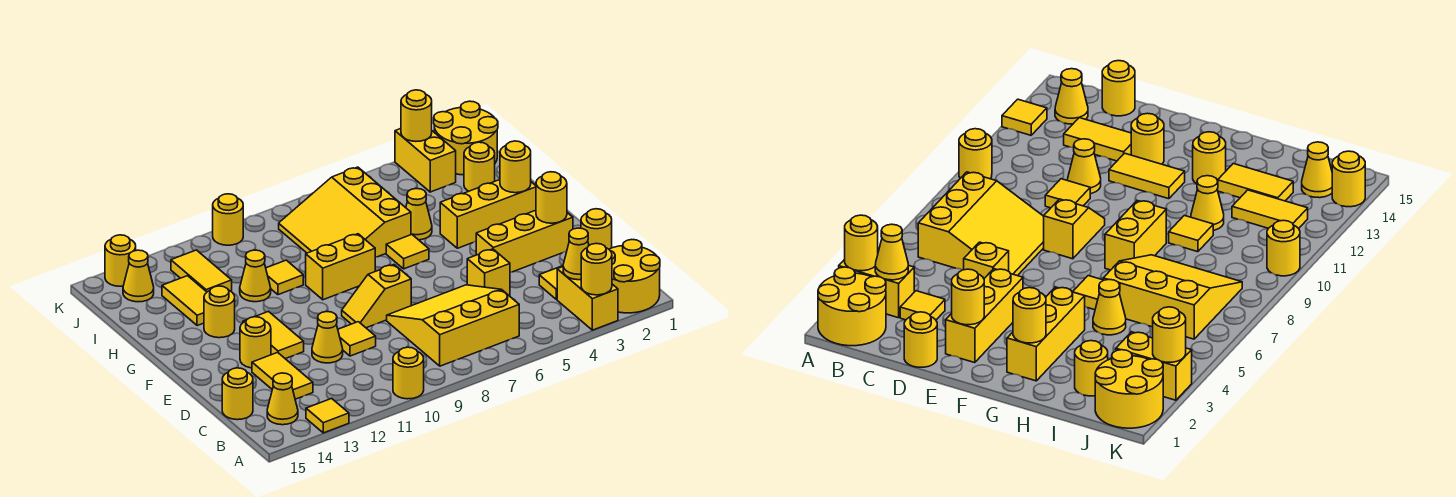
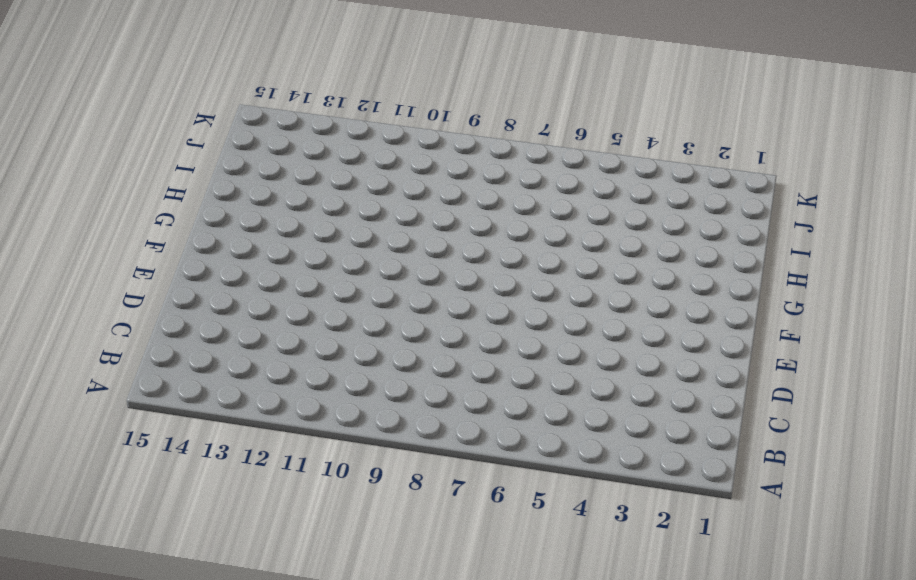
none -> yellow round brick A1:B2 level 1
none -> yellow brick A3:B3 level 1
none -> yellow round brick A10 level 1
none -> yellow tile A13 level 1

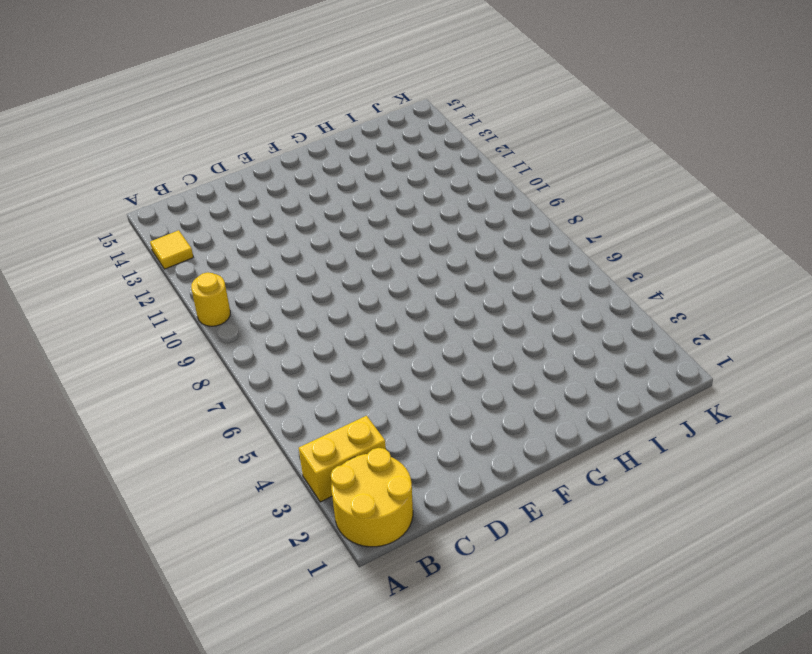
none -> yellow slope B6:D8 level 1 top B
none -> yellow cone B14 level 1
none -> yellow tile C3 level 1
none -> yellow tile C13:D13 level 1

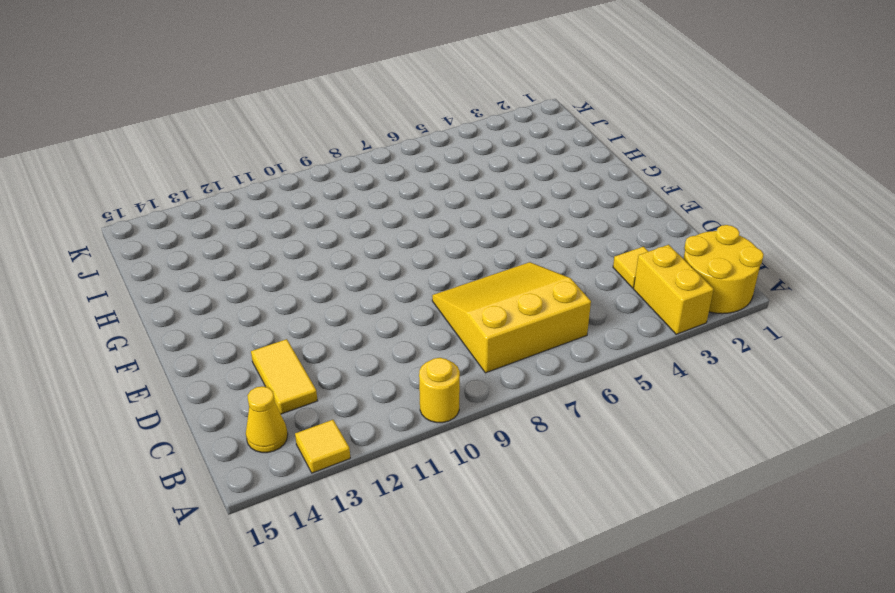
none -> yellow round brick C15 level 1
none -> yellow round brick D1 level 1
none -> yellow brick D5 level 1
none -> yellow tile D10 level 1

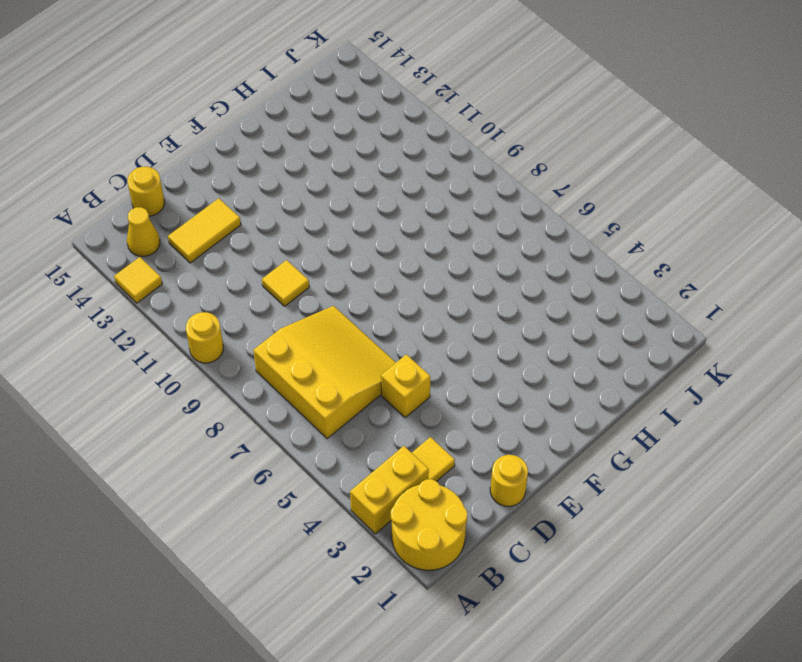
none -> yellow cone D11 level 1
none -> yellow brick E2:E4 level 1
none -> yellow slope E8:E9 level 1 top 8
none -> yellow tile E12:F12 level 1

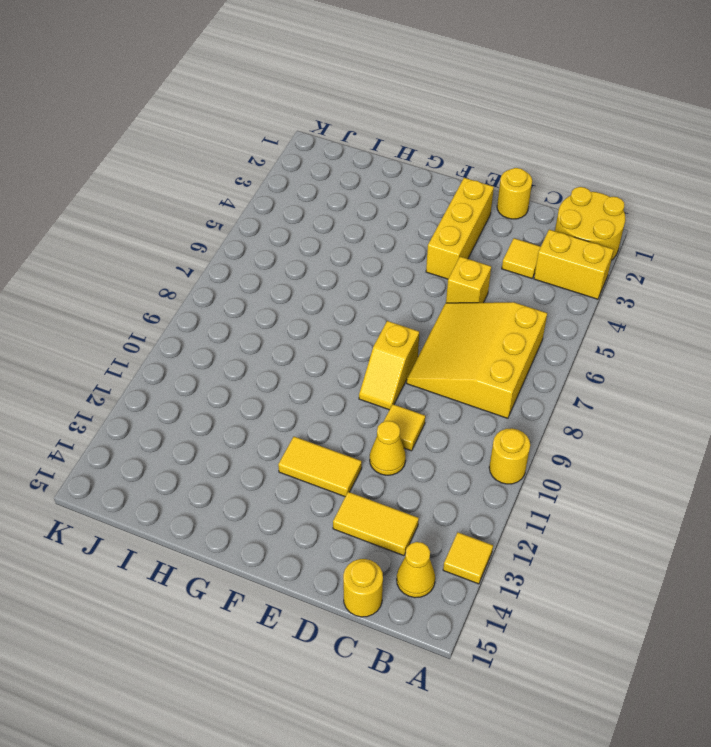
none -> yellow round brick E13 level 1
none -> yellow brick G2:G4 level 1
none -> yellow tile G6 level 1
none -> yellow brick G8:G9 level 1

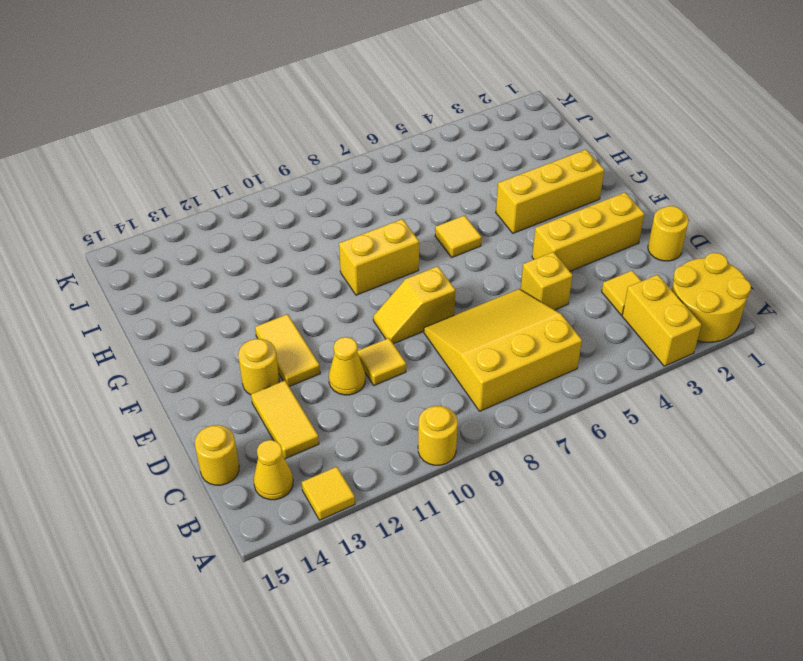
none -> yellow round brick G13 level 1
none -> yellow cone H5 level 1
none -> yellow slope H6:J8 level 1 top 6
none -> yellow tile H10 level 1

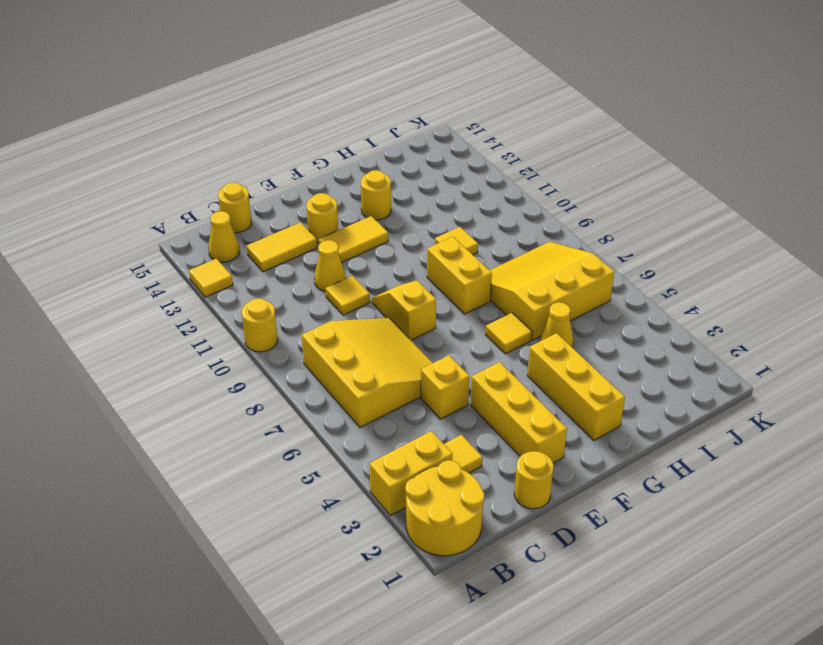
none -> yellow cone H11 level 1
none -> yellow tile H13:I13 level 1
none -> yellow round brick I2 level 1
none -> yellow tile I12:J12 level 1

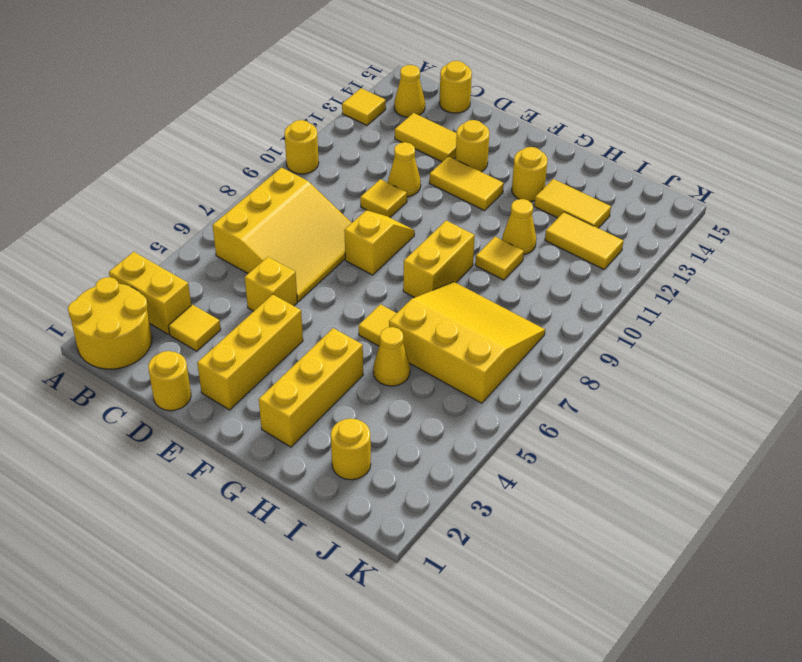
none -> yellow round brick J1:K2 level 1
none -> yellow brick J3:K3 level 1
none -> yellow cone J14 level 1
none -> yellow round brick K10 level 1

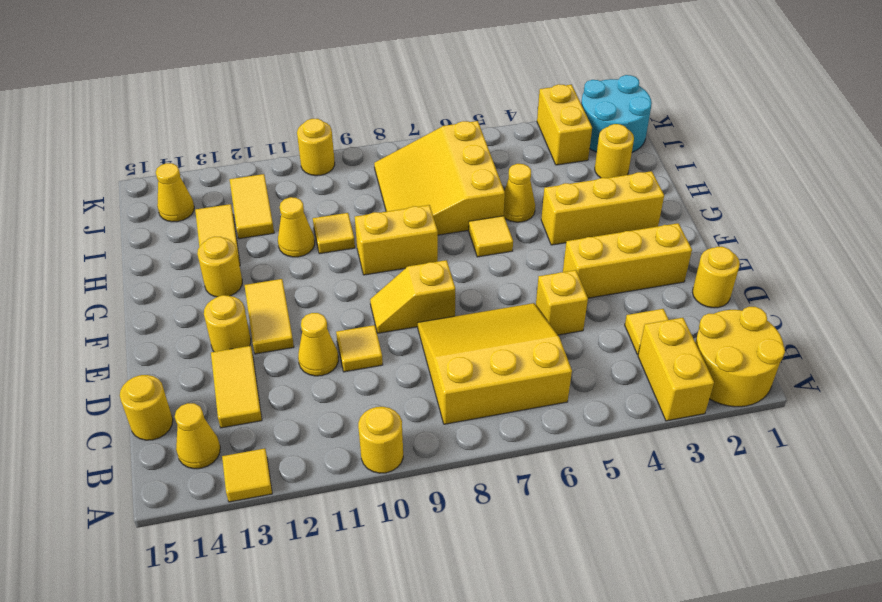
cyan round brick J1:K2 level 1 -> yellow round brick J1:K2 level 1
none -> yellow round brick K14 level 1
none -> yellow round brick A3 level 2
none -> yellow cone B3 level 2
none -> yellow round brick E2 level 2

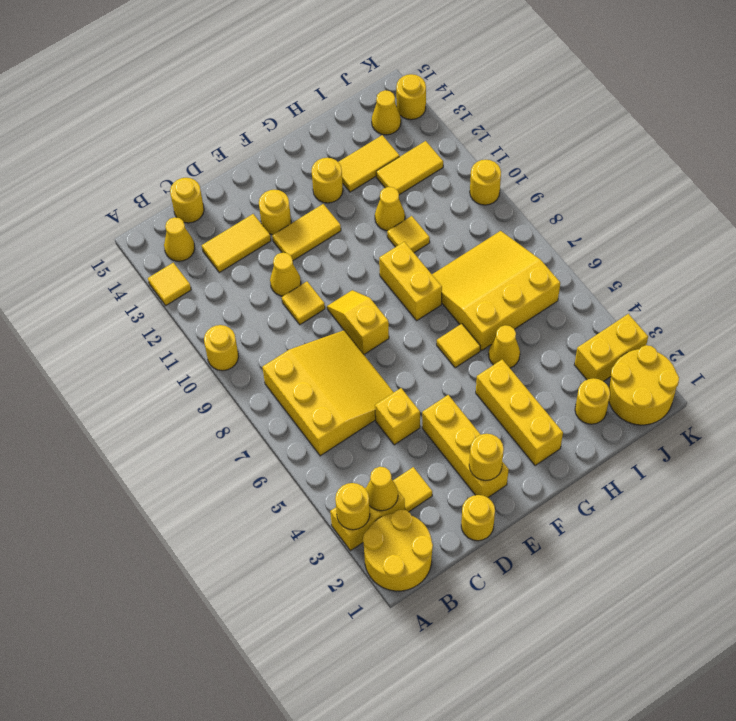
none -> yellow round brick G2 level 2
none -> yellow round brick K3 level 2

